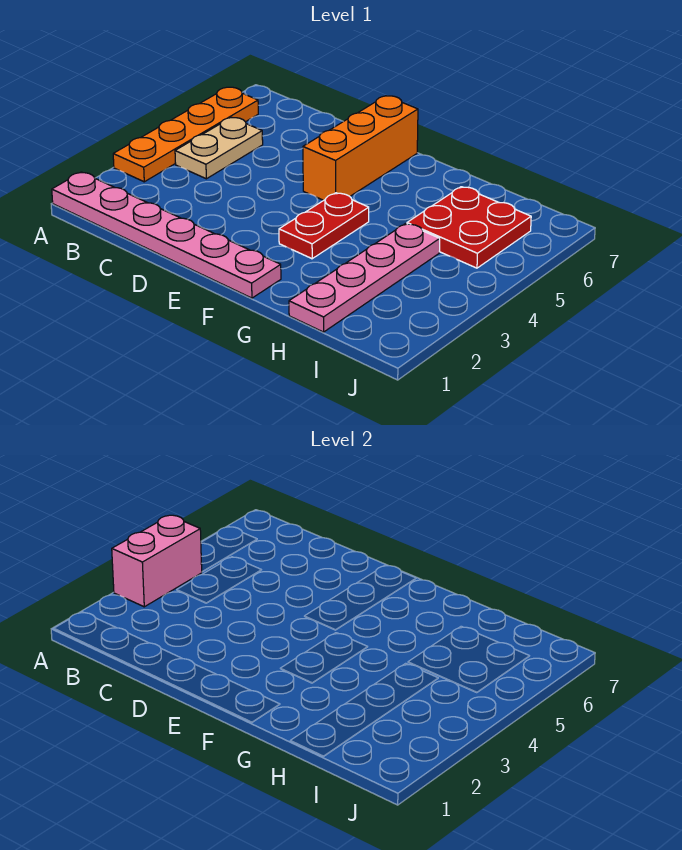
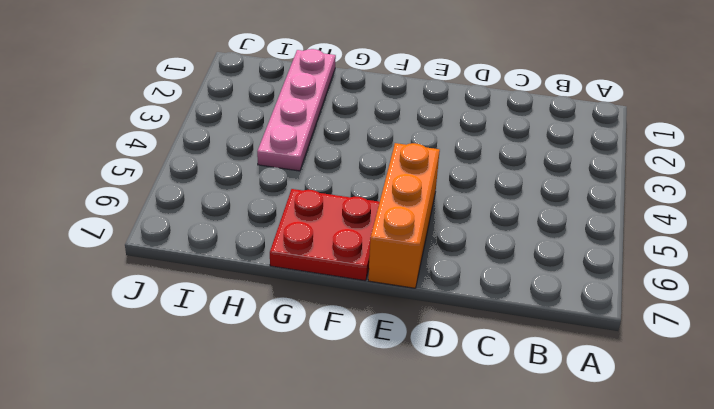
red plate F6:G7 level 1 -> red plate H5:I6 level 1
none -> pink plate A1:F1 level 1
none -> orange plate A3:A6 level 1

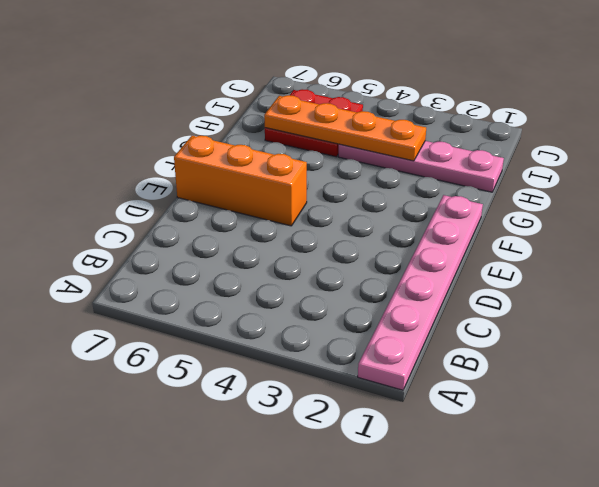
orange plate H3:H6 level 2 -> orange plate A3:A6 level 1
none -> tan plate B4:B5 level 1
none -> red plate F3:F4 level 1

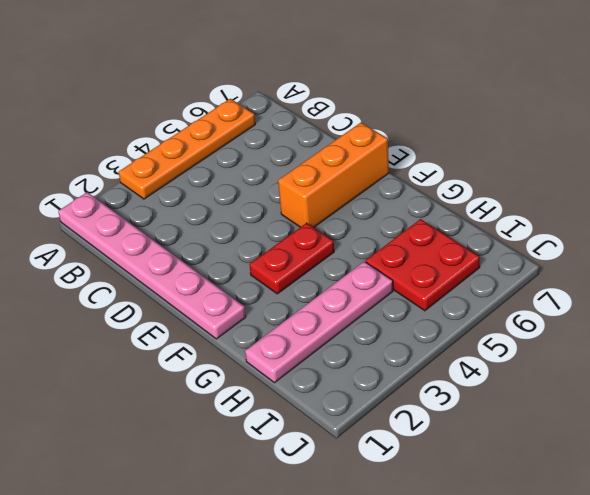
none -> tan plate B4:B5 level 1
none -> pink brick A3:A4 level 2

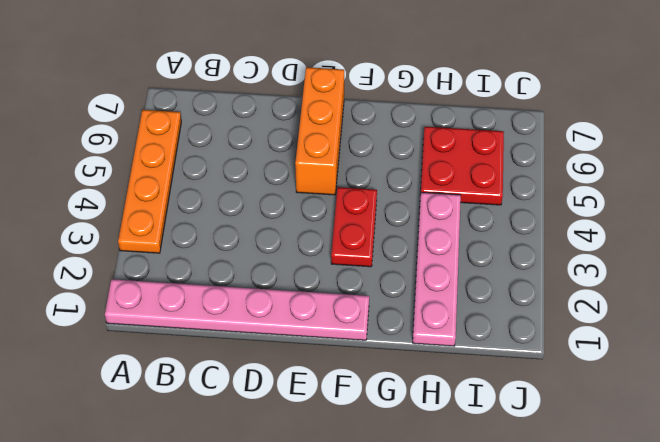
none -> tan plate B4:B5 level 1
none -> pink brick A3:A4 level 2

